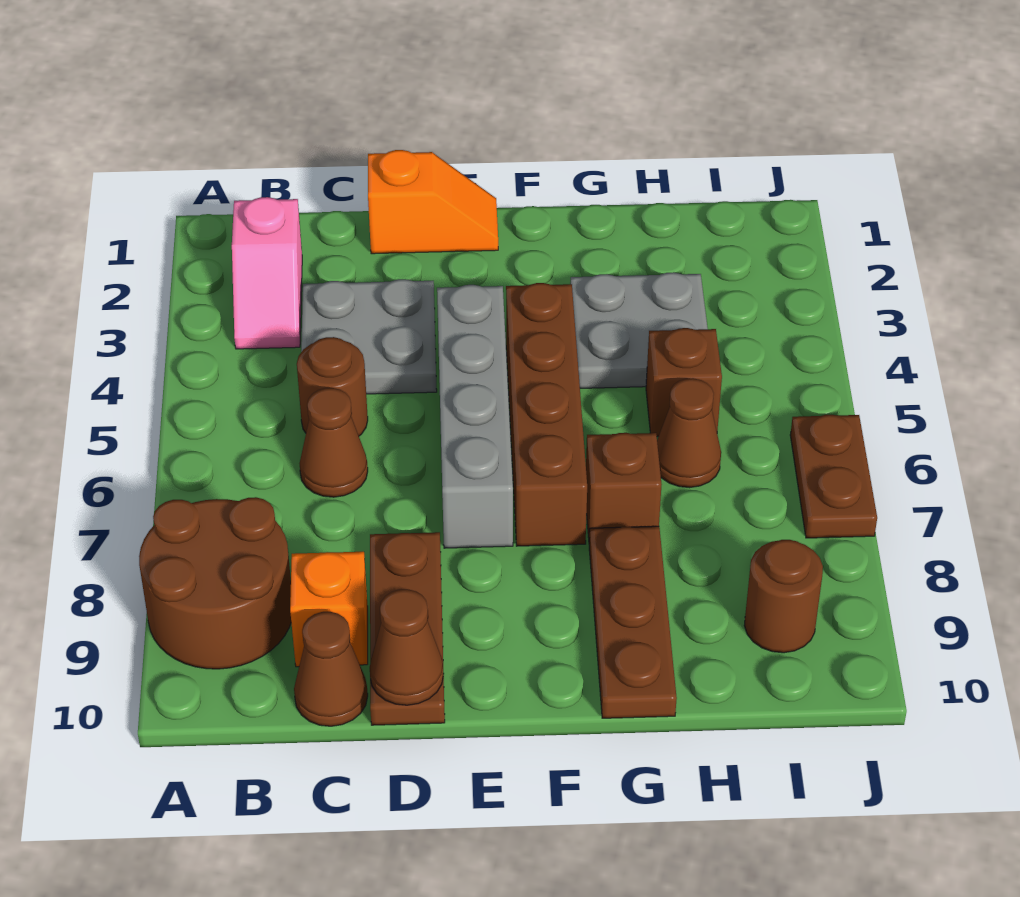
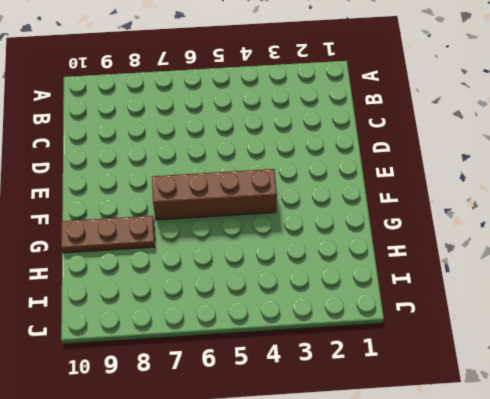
none -> brown round brick A8:B9 level 1
none -> pink slope B2:B3 level 1 top 2
none -> grey plate C3:D4 level 1

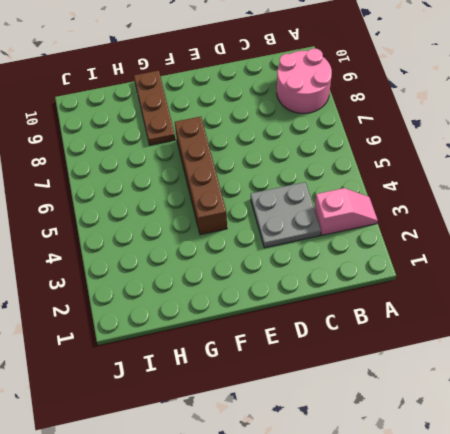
pink slope A3:B3 level 1 top B -> pink slope B2:B3 level 1 top 2
pink round brick A8:B9 level 1 -> brown round brick A8:B9 level 1
none -> brown round brick C5 level 1
none -> brown cone C6 level 1
none -> orange brick C9 level 1

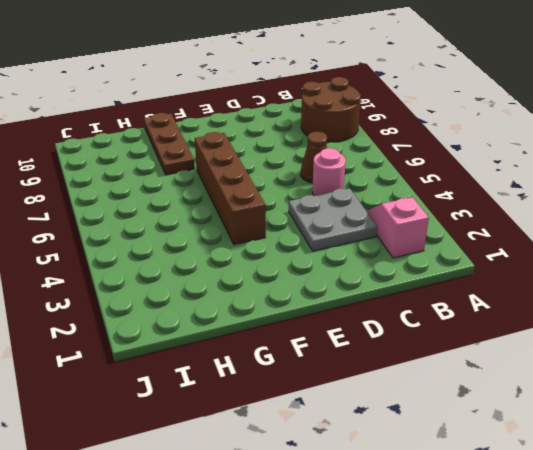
pink round brick C5 level 1 -> brown round brick C5 level 1
none -> orange brick C9 level 1
none -> brown cone C10 level 1
none -> orange slope D1:E1 level 1 top D

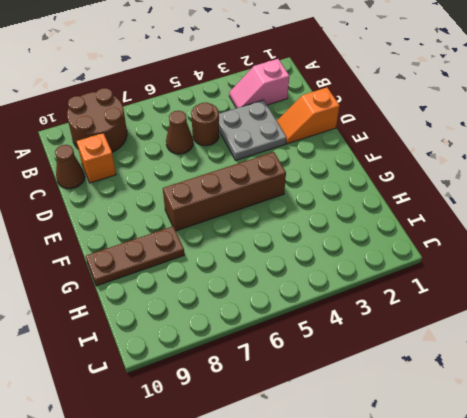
orange slope D1:D2 level 1 top 1 -> orange slope D1:E1 level 1 top D
none -> brown plate D8:D10 level 1
none -> grey brick E4:E7 level 1
none -> grey plate G3:H4 level 1

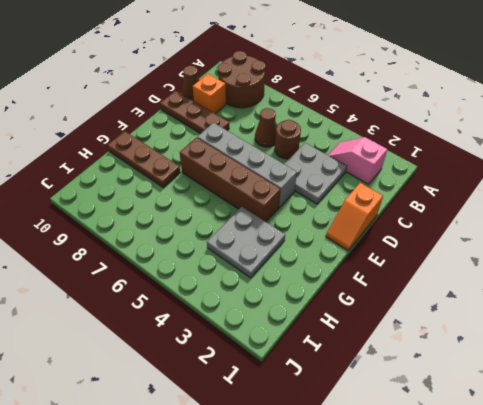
none -> brown brick G7 level 1
none -> brown brick H5 level 1
none -> brown cone H6 level 1

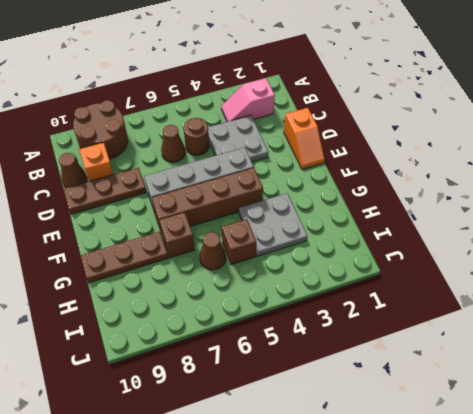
none -> brown round brick I9 level 1
none -> brown plate J6:J7 level 1
none -> brown cone D10 level 2

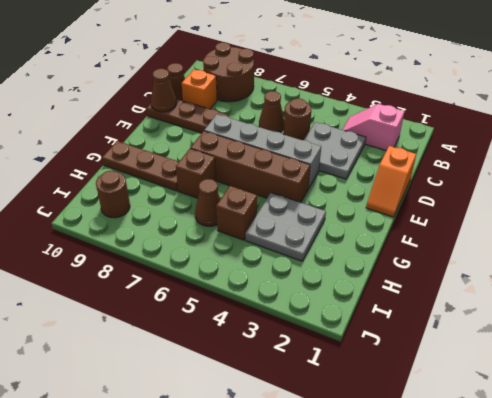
none -> brown plate J6:J7 level 1

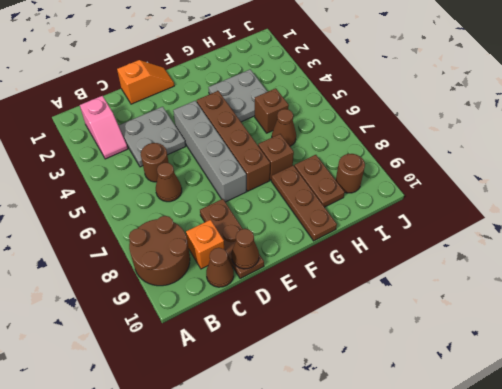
brown plate H8:H9 level 1 -> brown plate J6:J7 level 1

